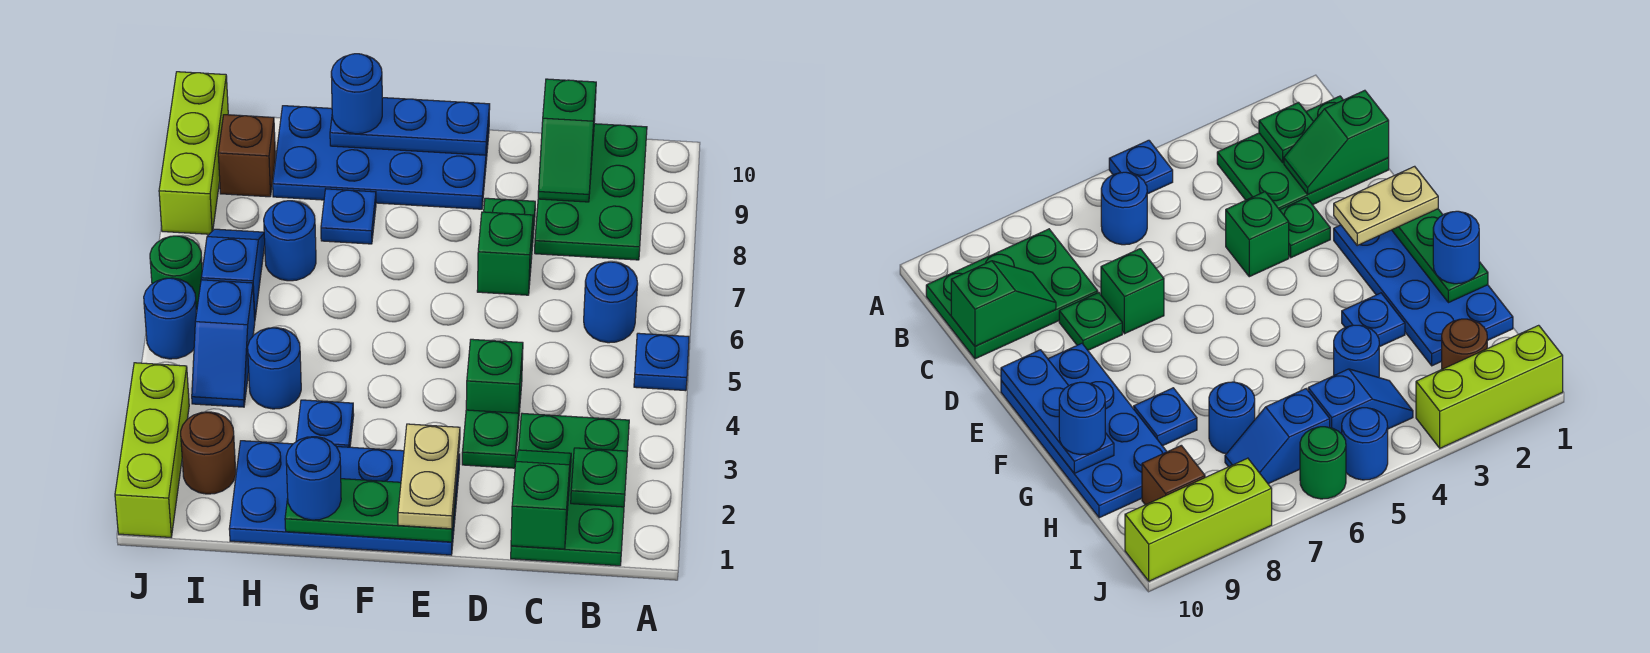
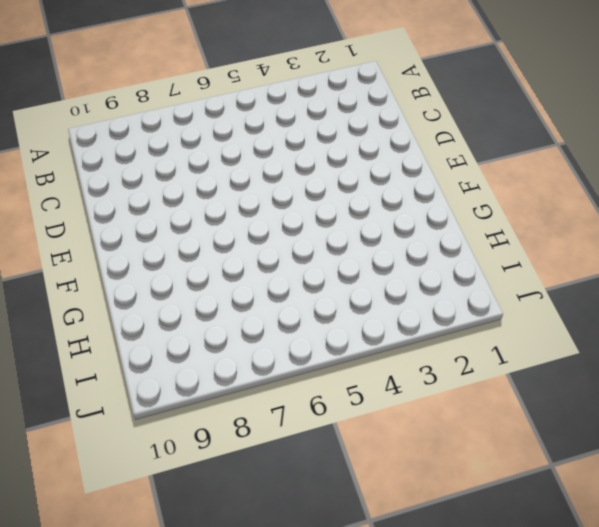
none -> blue plate A5 level 1
none -> green plate B1:C3 level 1
none -> blue round brick B6 level 1
none -> green plate B8:C10 level 1

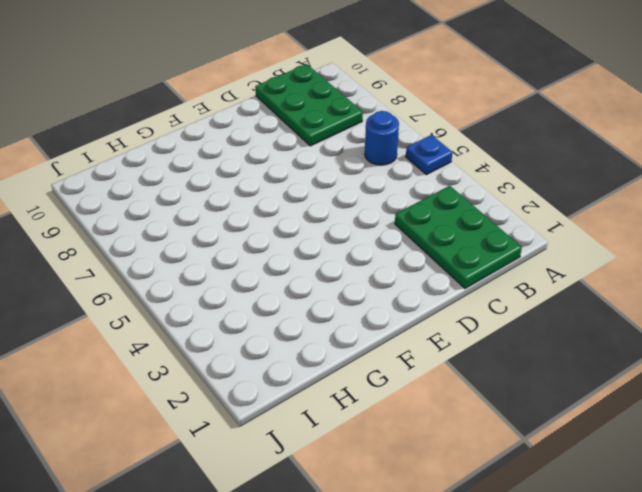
none -> green plate D3 level 1
none -> green brick D4 level 1
none -> green brick D7 level 1
none -> green plate D8 level 1

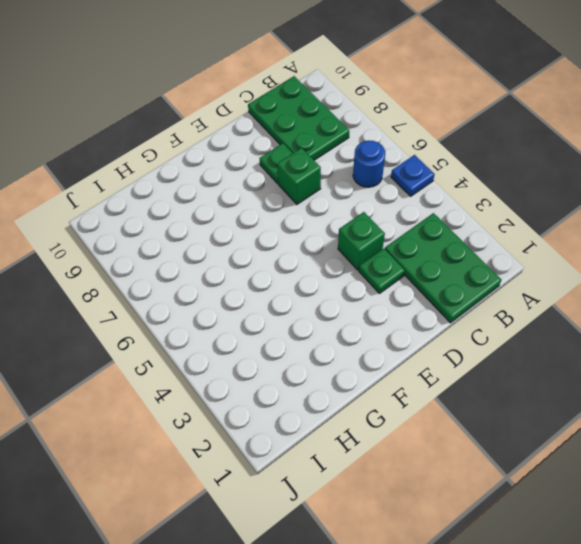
none -> blue plate E1:H2 level 1
none -> blue plate E9:H10 level 1
none -> blue plate G3 level 1
none -> blue plate G8 level 1

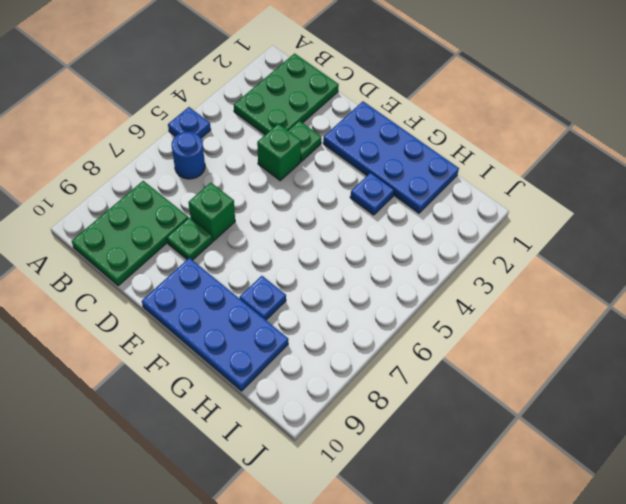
none -> blue round brick H4 level 1
none -> blue round brick H7 level 1
none -> brown round brick I2 level 1
none -> blue slope I4:I5 level 1 top 5

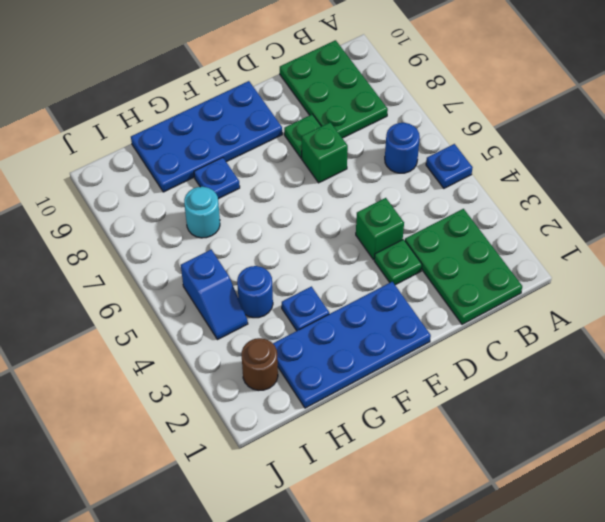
cyan round brick H7 level 1 -> blue round brick H7 level 1
none -> blue slope I6:I7 level 1 top 6
none -> brown brick I9 level 1
none -> lime brick J1:J3 level 1
none -> blue round brick J5 level 1

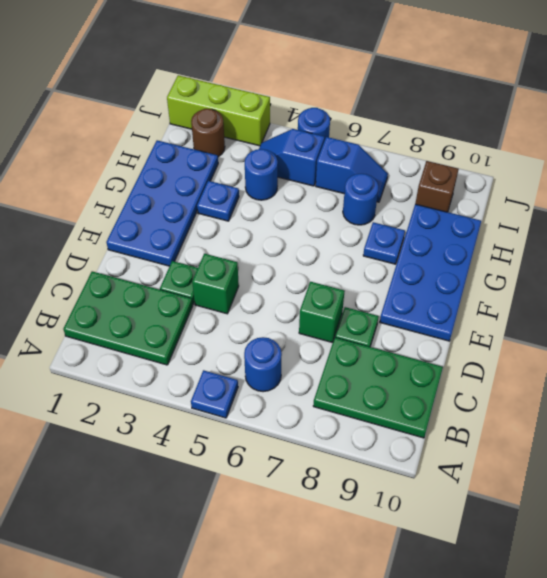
none -> green round brick J6 level 1
none -> lime brick J8:J10 level 1
none -> green plate B2 level 2
none -> green slope C1:C2 level 2 top 1

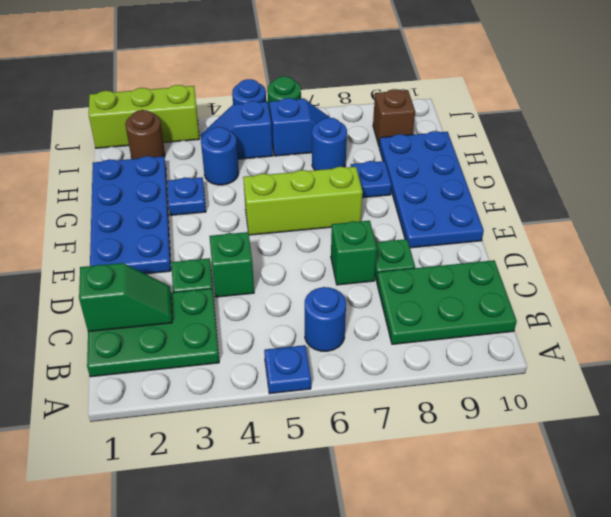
lime brick F5:F7 level 1 -> lime brick J8:J10 level 1
none -> green plate B2 level 2
none -> green slope C9:C10 level 2 top 10
none -> green plate E1:G1 level 2
none -> blue plate E10:G10 level 2

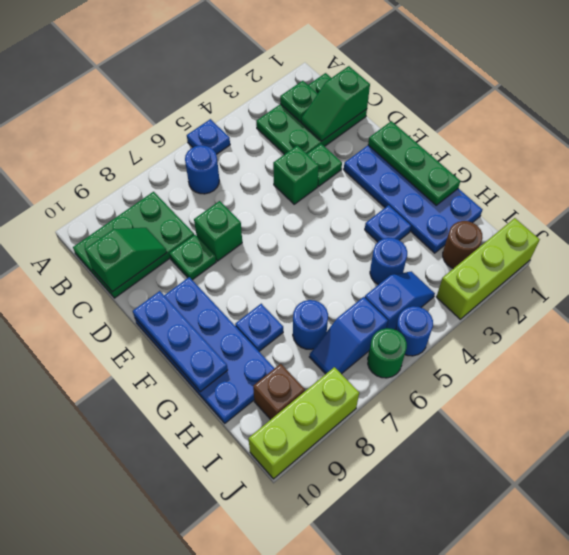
none -> tan plate E1:E2 level 3
none -> blue round brick G1 level 3
none -> blue round brick G10 level 3

